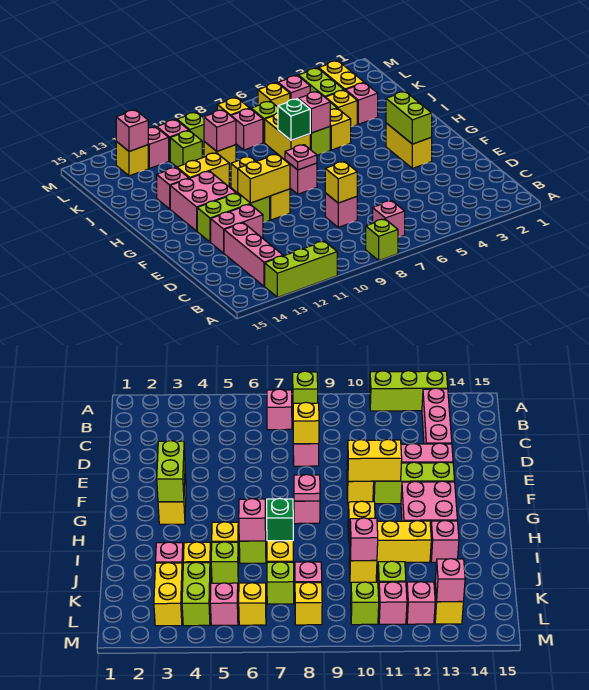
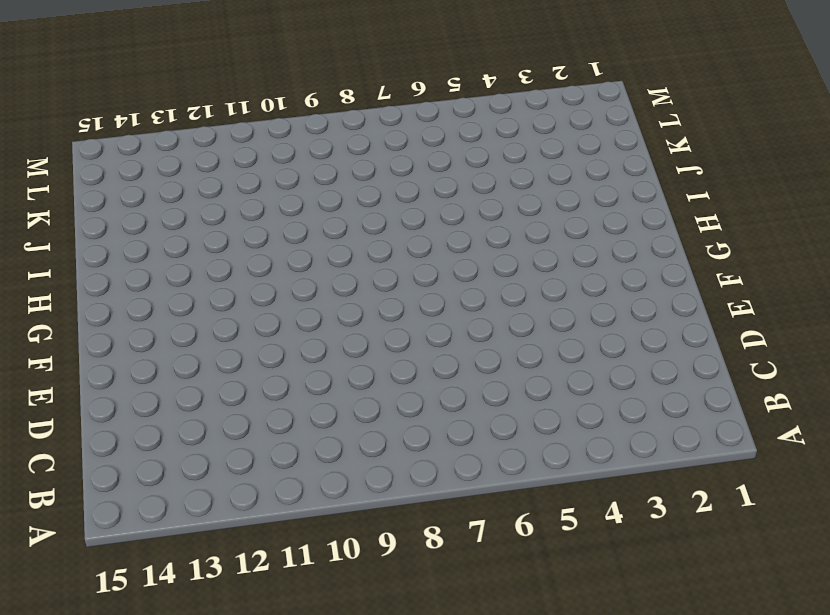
none -> lime brick A8 level 1
none -> lime brick A11:A13 level 1
none -> pink brick B7 level 1
none -> pink brick B13:D13 level 1

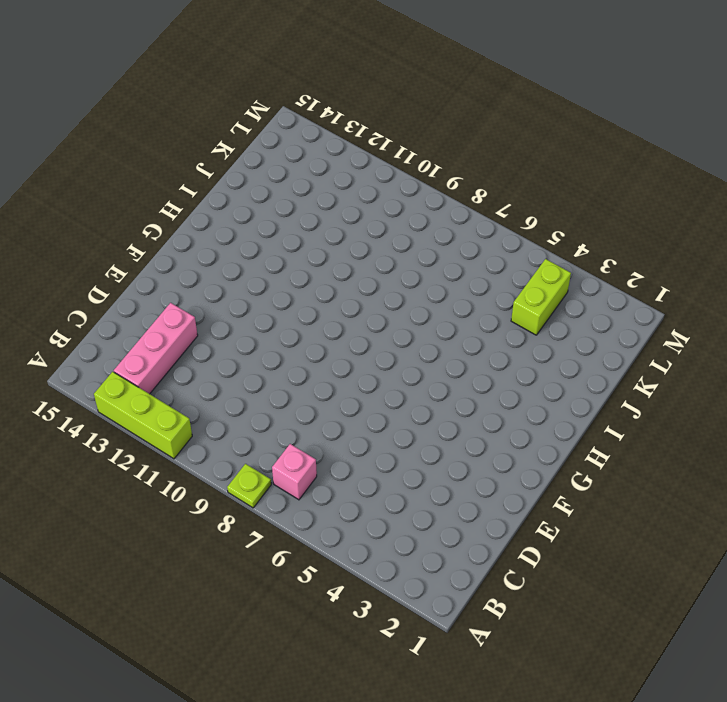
lime plate A8 level 1 -> lime brick A8 level 1
none -> pink brick D8 level 1
none -> pink brick E12:E13 level 1
none -> yellow brick F3:G3 level 1
none -> yellow brick F10 level 1

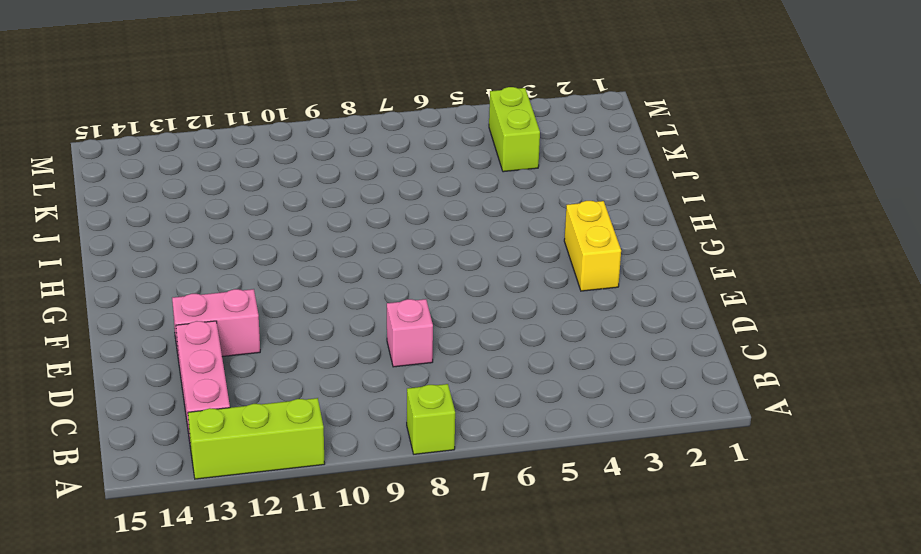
none -> pink brick B7 level 1
none -> yellow brick F10 level 1
none -> lime brick F11:F13 level 1
none -> pink brick G8 level 1

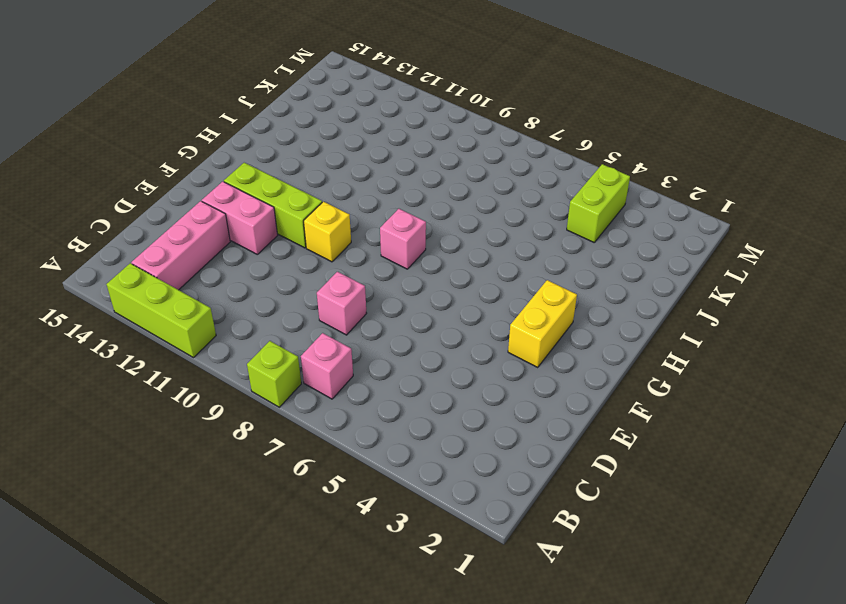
none -> pink brick G12:H13 level 1
none -> yellow brick H10 level 1
none -> yellow brick I5 level 1
none -> lime brick I6 level 1

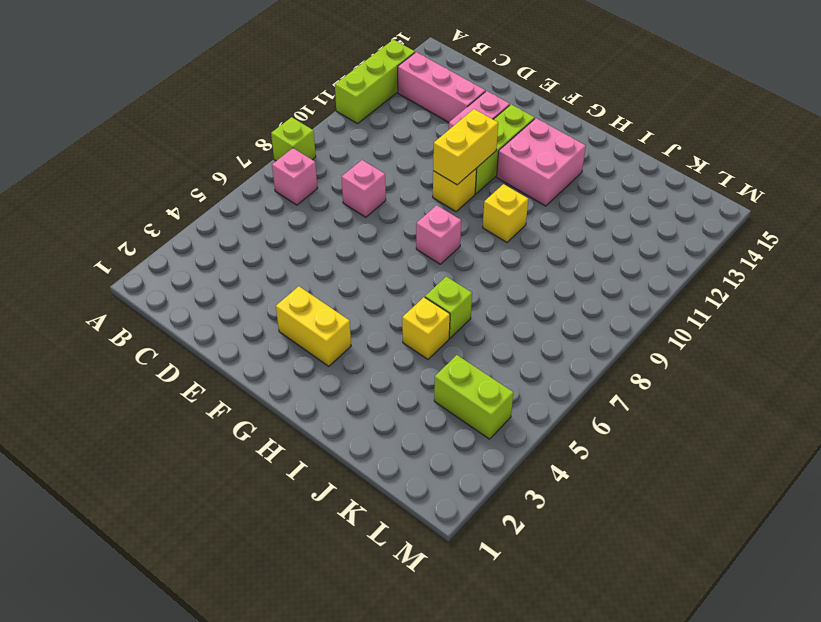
none -> yellow brick I7:J7 level 1
none -> yellow brick I11:I12 level 1
none -> pink brick I13 level 1
none -> pink brick J3 level 1

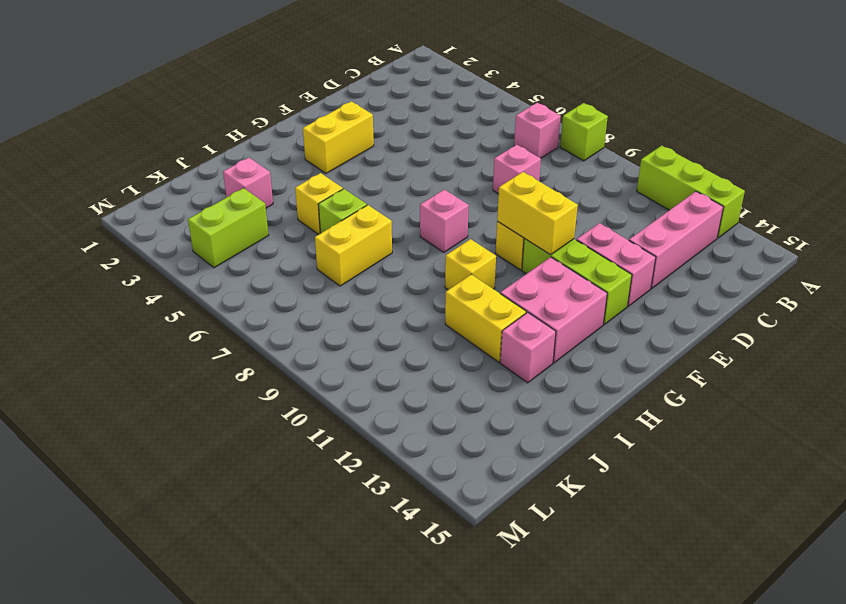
none -> yellow brick J4 level 1
none -> lime brick J5 level 1
none -> yellow brick J10 level 1
none -> yellow brick K3:L3 level 1

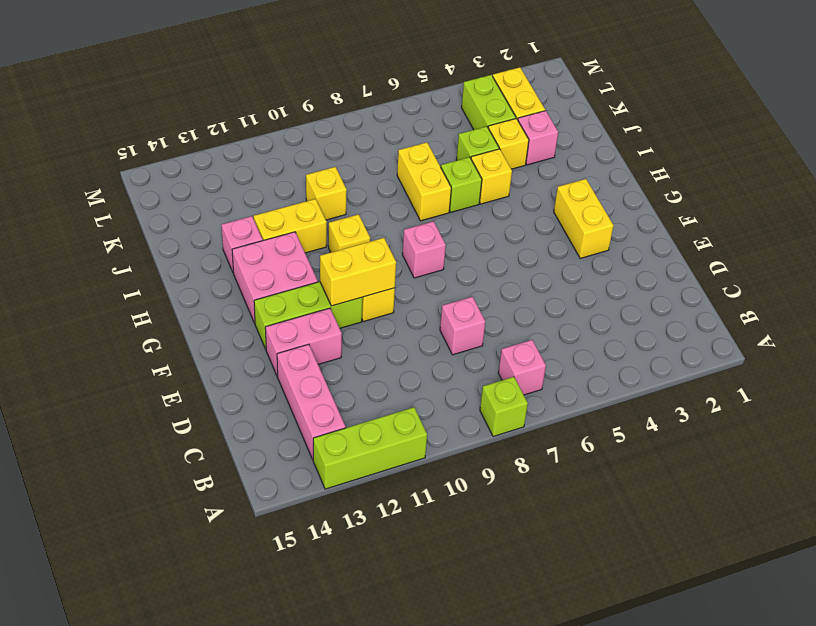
none -> lime brick K7 level 1
none -> pink brick K8 level 1
none -> lime brick K11 level 1
none -> pink brick L5 level 1

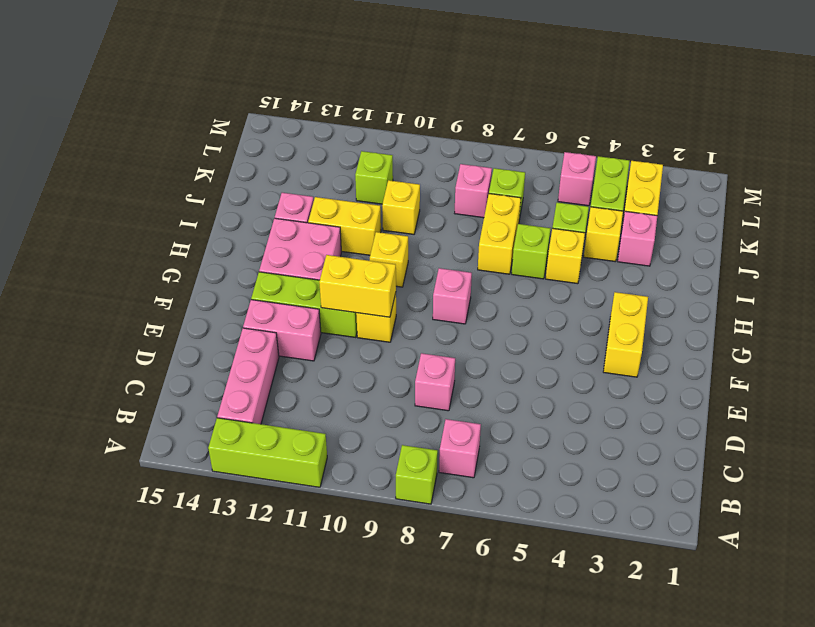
none -> yellow brick L6 level 1
none -> yellow brick L8 level 1
none -> lime brick L10 level 1
none -> pink brick L11 level 1

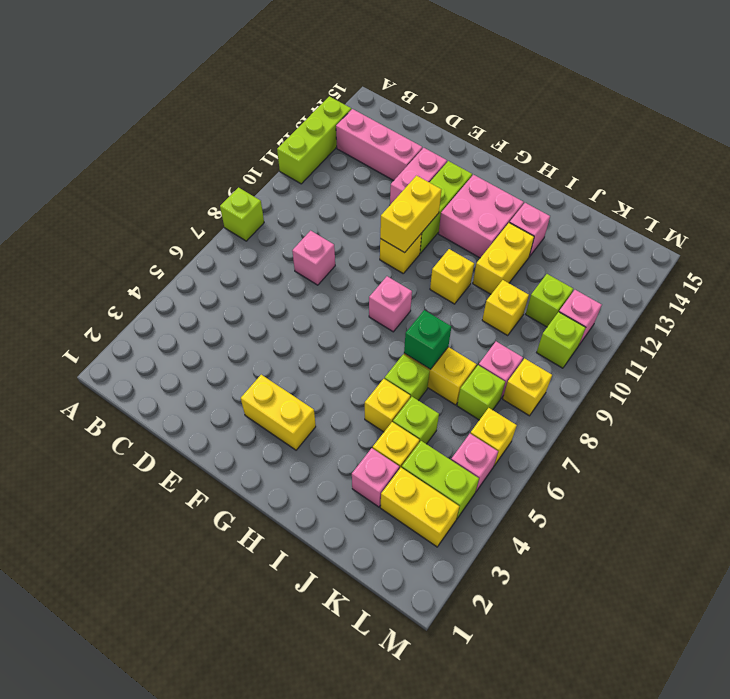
none -> pink brick B7 level 1
none -> pink brick L12 level 1
none -> yellow brick L13 level 1
none -> yellow brick D8 level 2

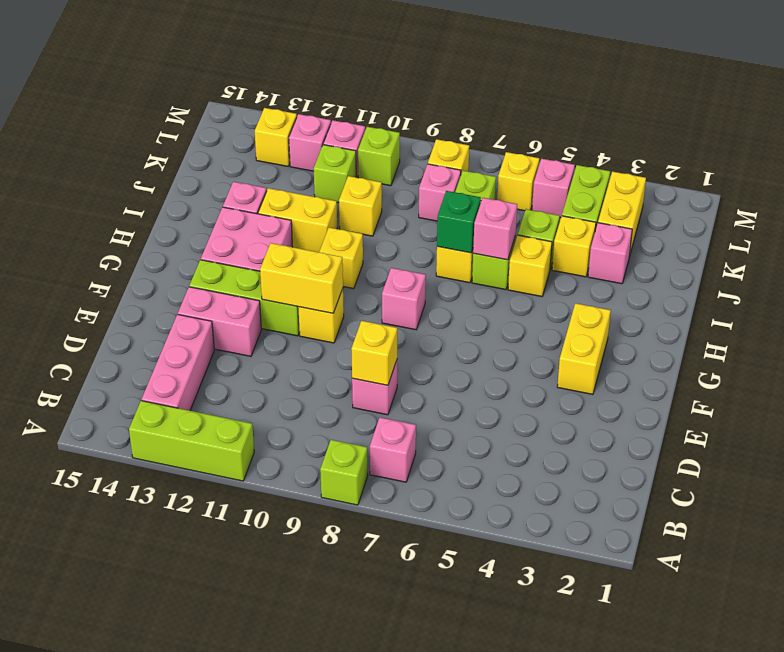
none -> lime brick F3:G3 level 2
none -> pink plate G8 level 2
none -> pink brick J10 level 2
none -> pink brick L13 level 2

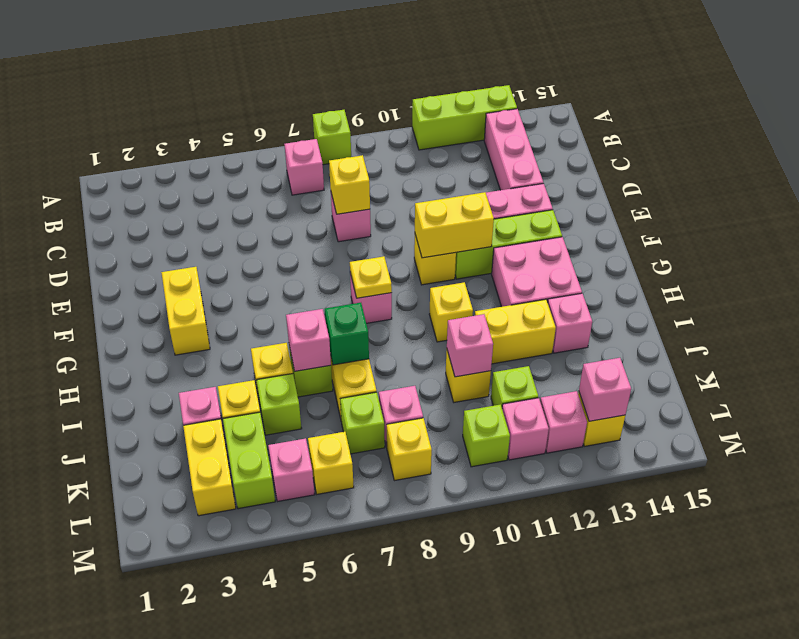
yellow plate G8 level 2 -> pink plate G8 level 2
none -> lime brick F3:G3 level 2

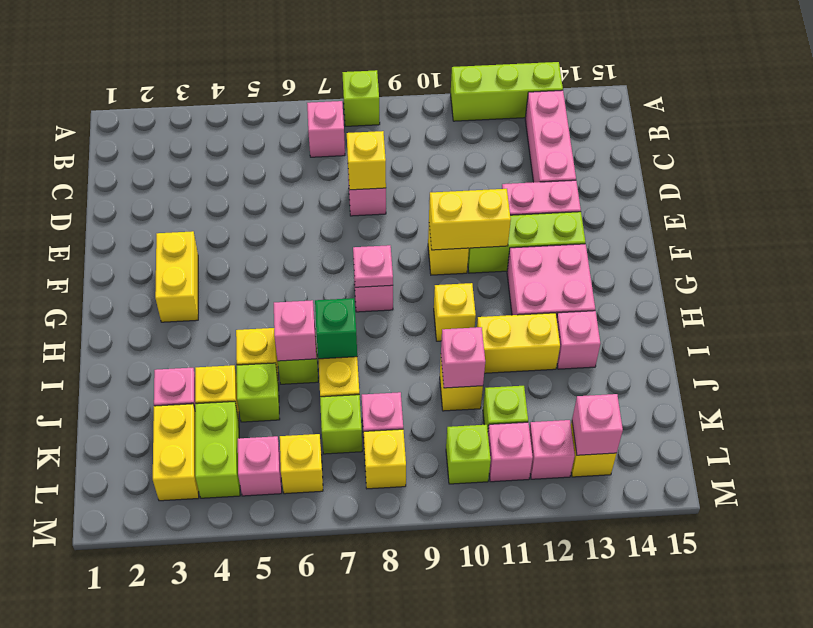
none -> lime brick F3:G3 level 2

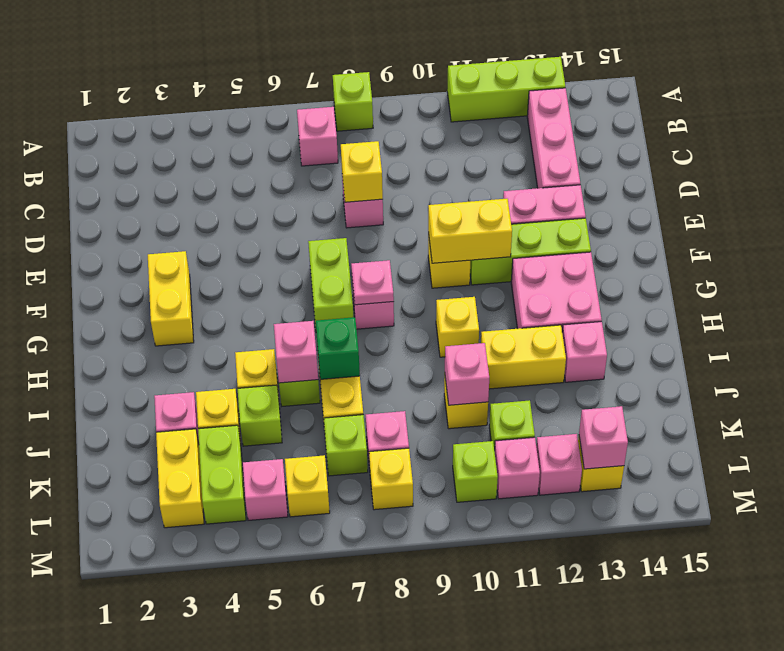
lime brick F7:G7 level 1 -> lime brick F3:G3 level 2

